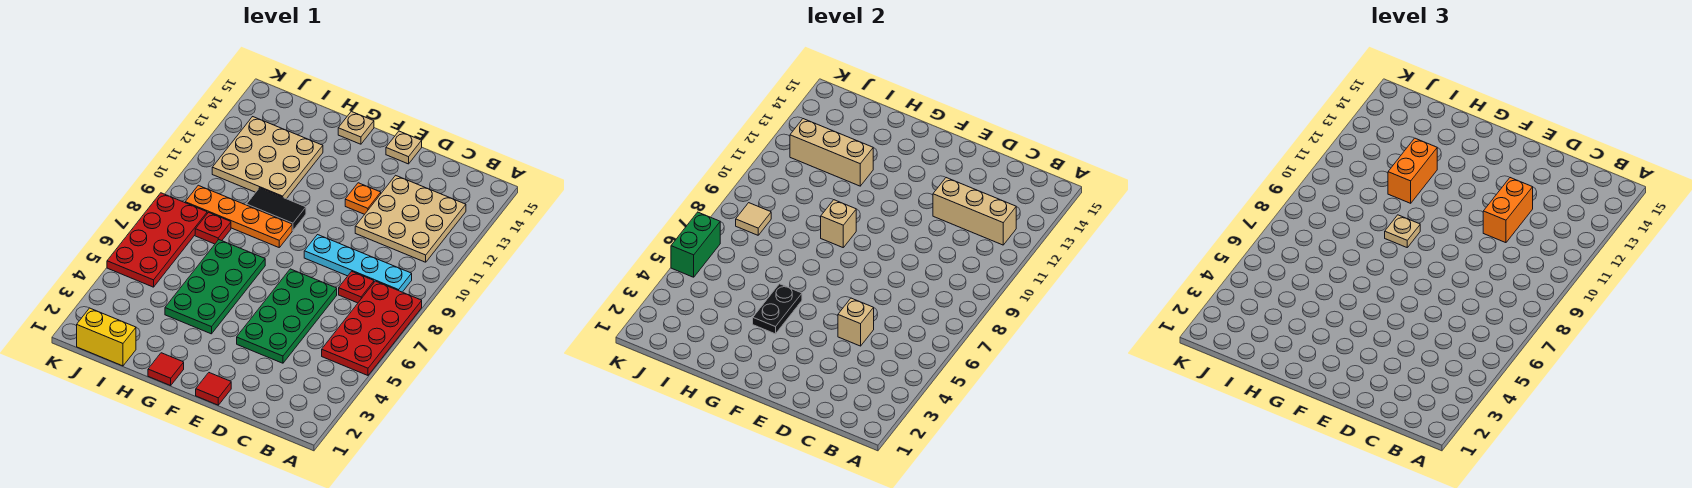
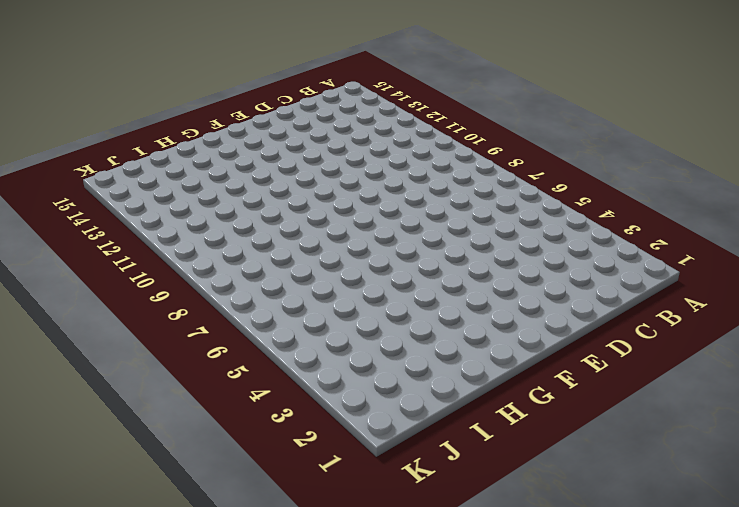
none -> red plate A5:B8 level 1
none -> cyan plate B9:E9 level 1
none -> tan plate B11:D13 level 1

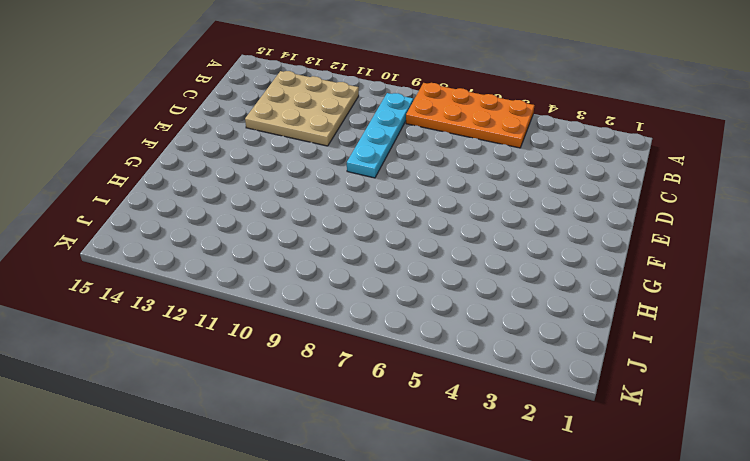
orange plate A5:B8 level 1 -> red plate A5:B8 level 1
none -> red plate C8 level 1
none -> green plate D4:E7 level 1
none -> red tile E1 level 1

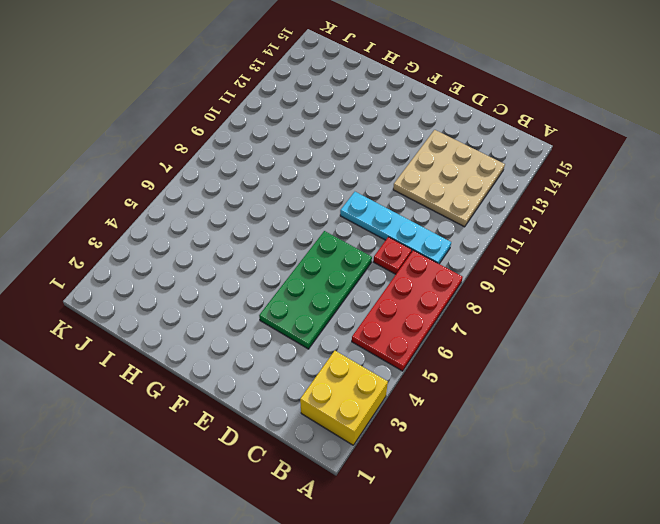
yellow brick A2:B3 level 1 -> none
none -> red tile E1 level 1
none -> orange plate E12 level 1
none -> tan plate E15 level 1

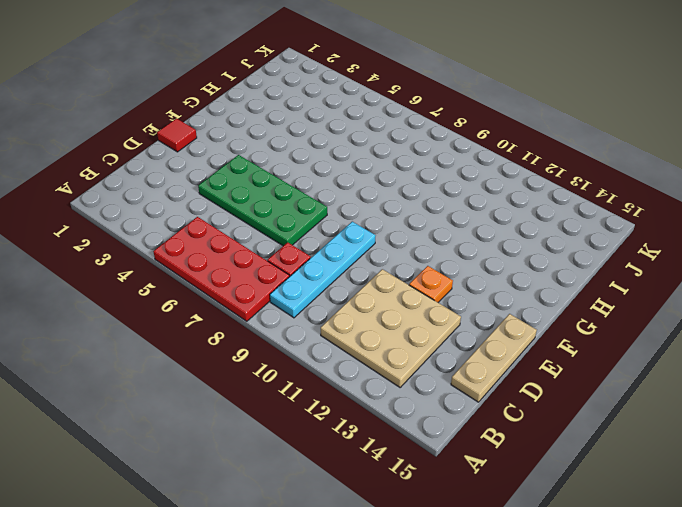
tan plate C15:E15 level 1 -> tan plate E15 level 1
none -> red tile G1 level 1
none -> green plate G4:H7 level 1
none -> orange plate G9:J9 level 1

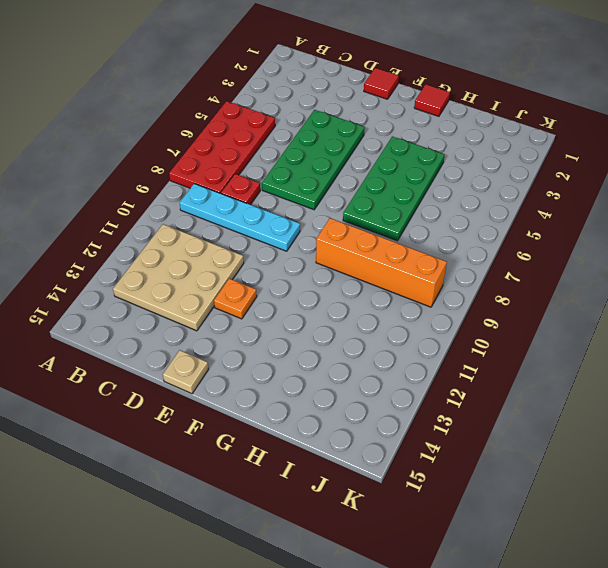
orange brick G9:J9 level 1 -> orange plate G9:J9 level 1
none -> black tile G10:H10 level 1
none -> tan plate G15 level 1
none -> tan plate H11:J13 level 1

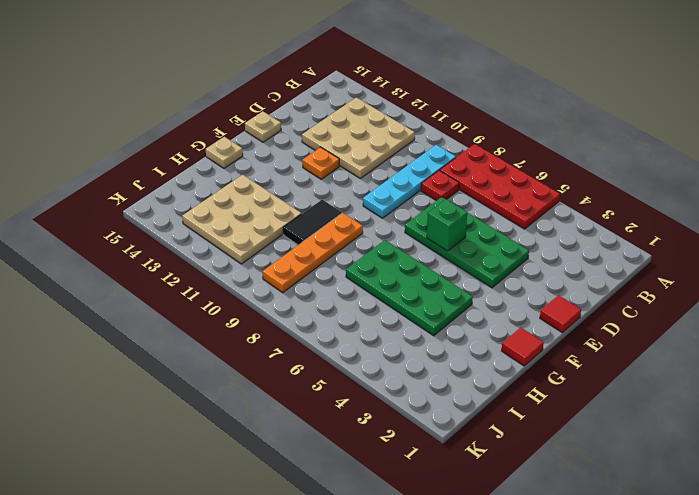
green brick E6 level 2 -> none
none -> yellow brick I1:J1 level 1
none -> red plate I8 level 1
none -> red plate J5:K8 level 1

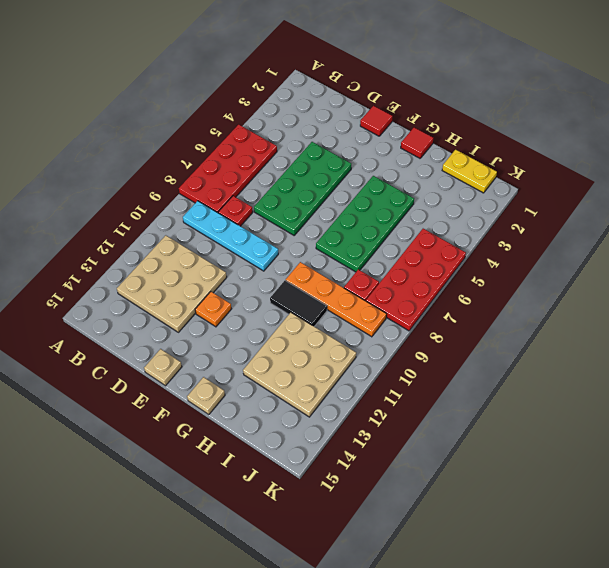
yellow plate I1:J1 level 1 -> yellow brick I1:J1 level 1
none -> tan brick B12:D12 level 2
none -> tan brick D5 level 2
none -> black plate G4:G5 level 2

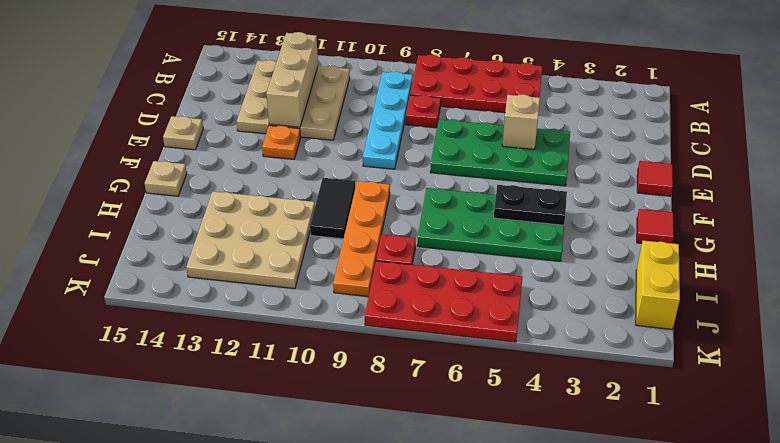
none -> tan brick G9 level 2
none -> tan brick H12:J12 level 2
none -> tan tile J8 level 2

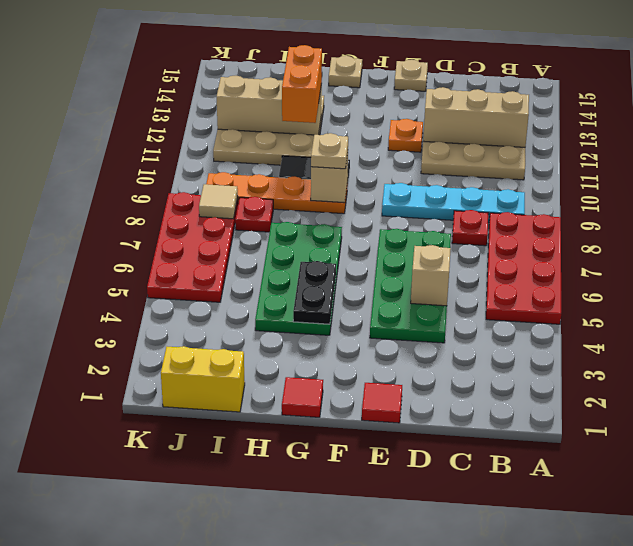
none -> green brick K5:K6 level 2
none -> orange brick D11:D12 level 3

